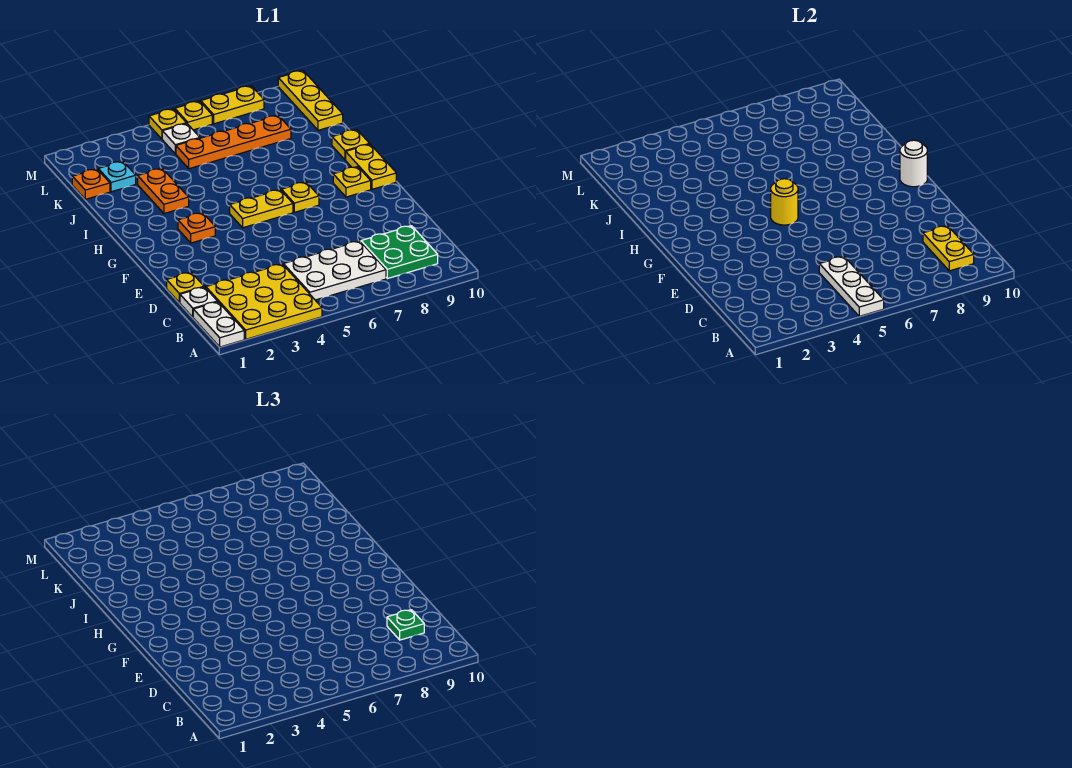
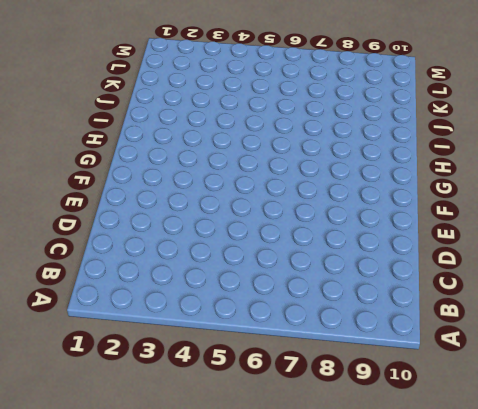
none -> white plate A1:B1 level 1
none -> yellow plate A2:C4 level 1
none -> white plate B5:C7 level 1

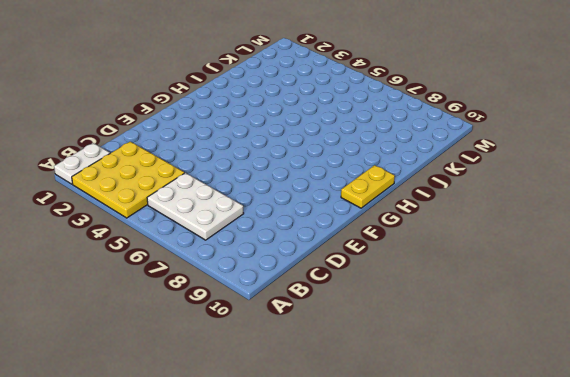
none -> green plate B8:C9 level 1
none -> white plate C1 level 1
none -> yellow plate D1 level 1

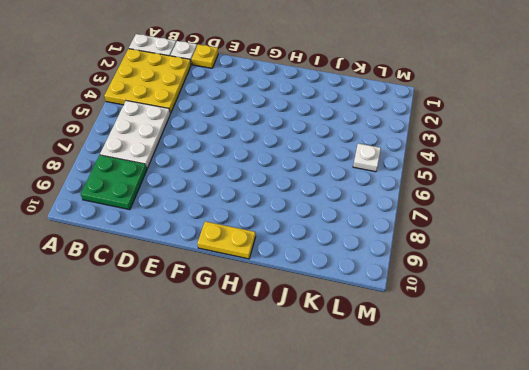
none -> orange plate G3 level 1
none -> yellow plate G5:G6 level 1
none -> yellow plate G7 level 1

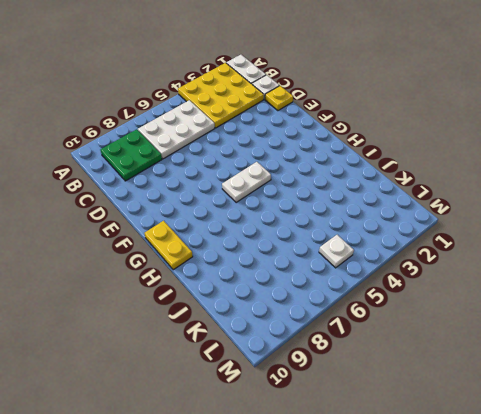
white plate G5:G6 level 1 -> yellow plate G5:G6 level 1
none -> orange plate G3 level 1
none -> yellow plate G7 level 1
none -> yellow plate G9 level 1

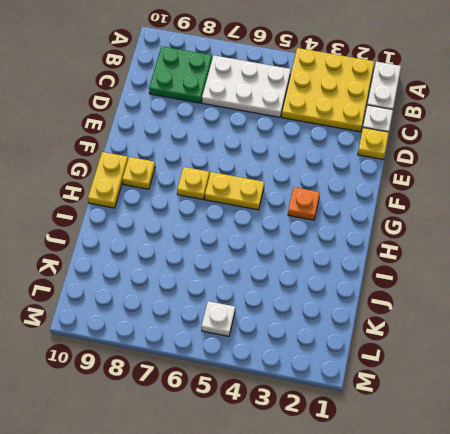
none -> orange plate I3:J3 level 1
none -> yellow plate I10 level 1
none -> orange plate K1 level 1

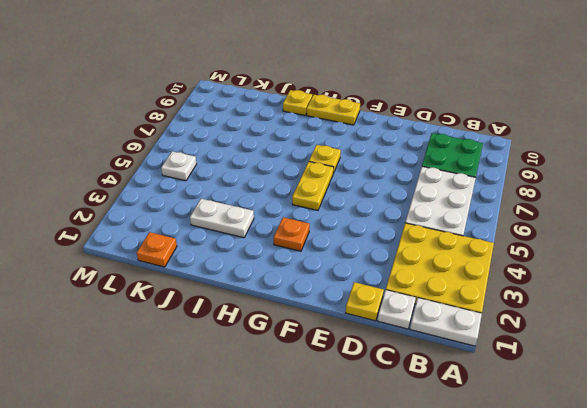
white plate I3:J3 level 1 -> orange plate I3:J3 level 1
none -> yellow plate G9 level 1
none -> cyan plate K2 level 1
none -> orange plate K5:K8 level 1

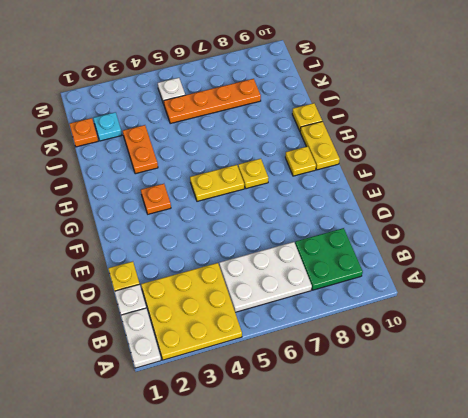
none -> yellow plate K10:M10 level 1
none -> yellow plate M5 level 1
none -> yellow plate M6 level 1

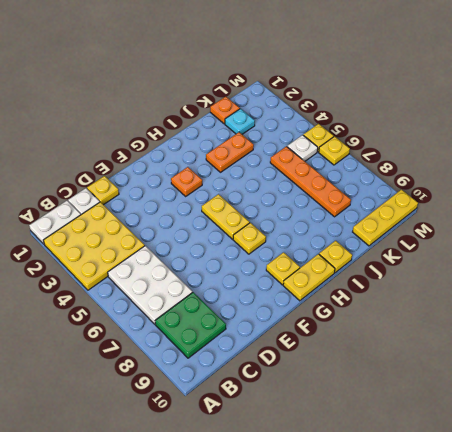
none -> yellow plate M7:M8 level 1
none -> white plate A5:C5 level 2
none -> yellow plate B9:C9 level 2

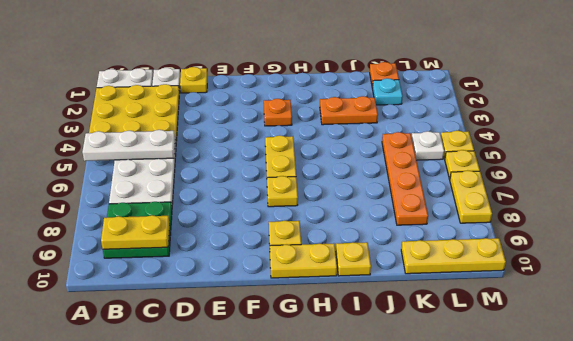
none -> yellow round brick G5 level 2
none -> white round brick G10 level 2
none -> green plate C9 level 3

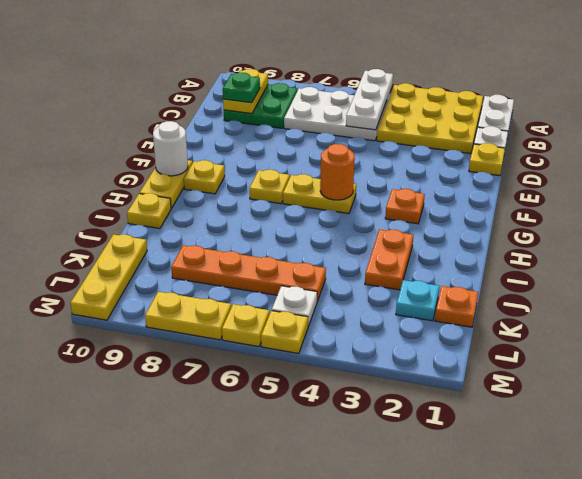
orange round brick G5 level 2 -> yellow round brick G5 level 2

